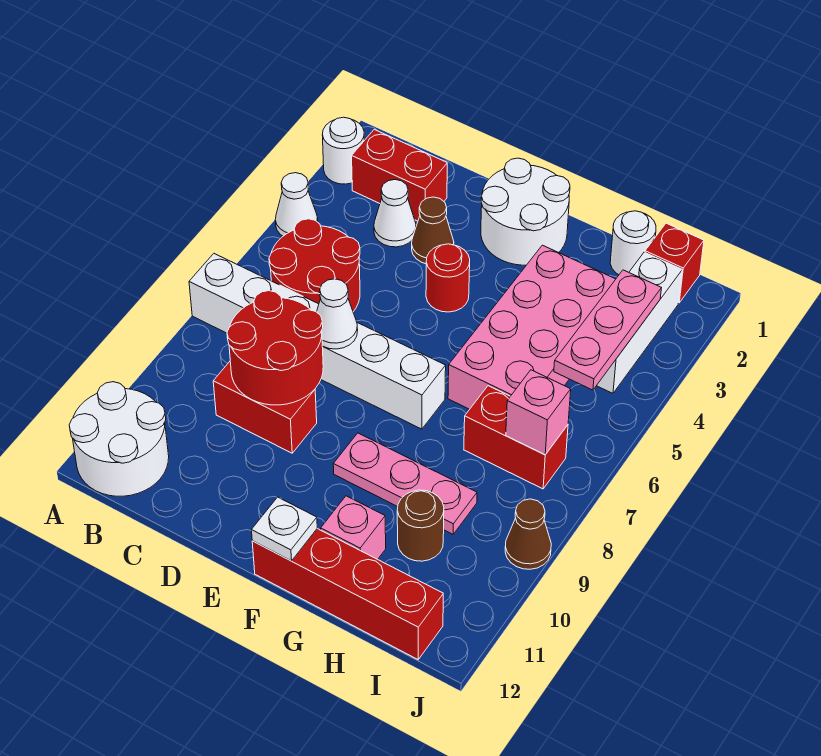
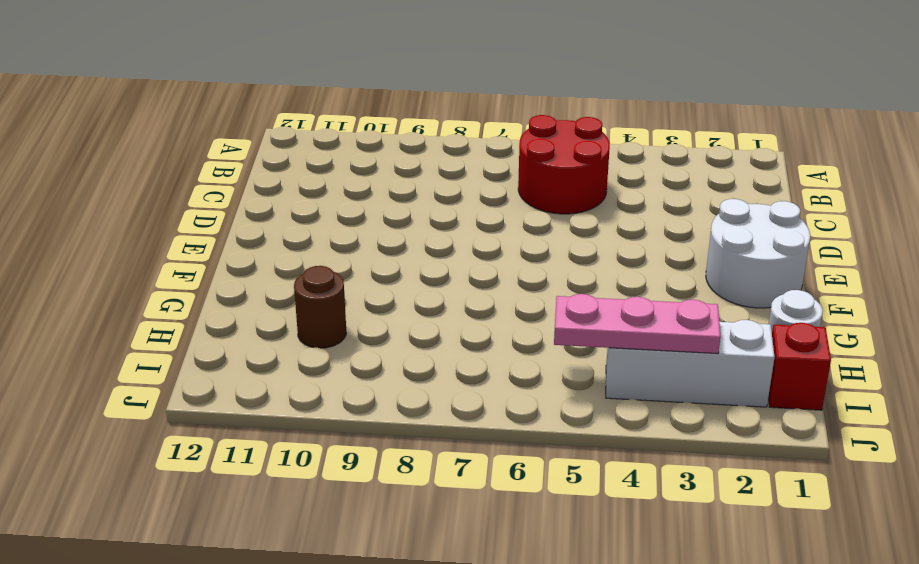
none -> white round brick A2 level 1
none -> white cone A4 level 1
none -> white brick A7:F7 level 1

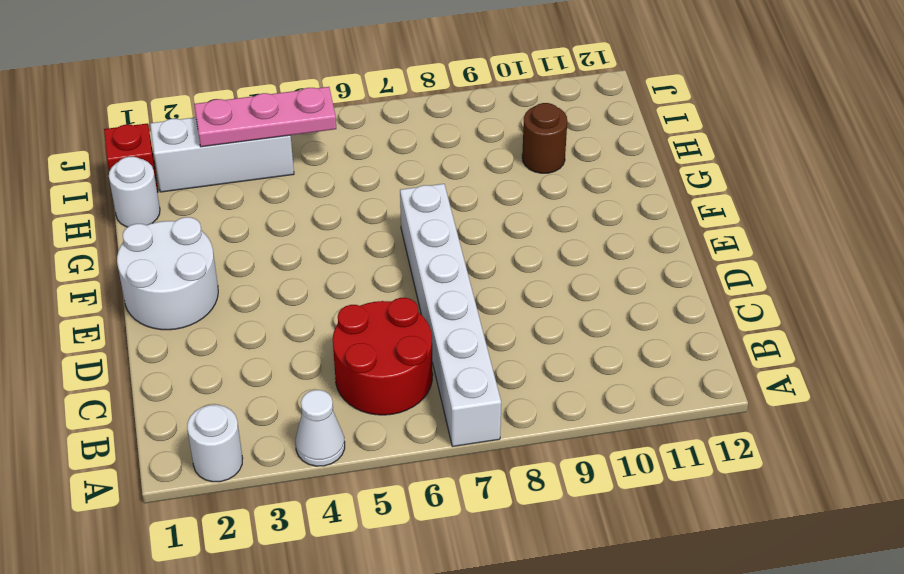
none -> white round brick A11:B12 level 1
none -> red brick B2:C2 level 1
none -> white cone C3 level 1

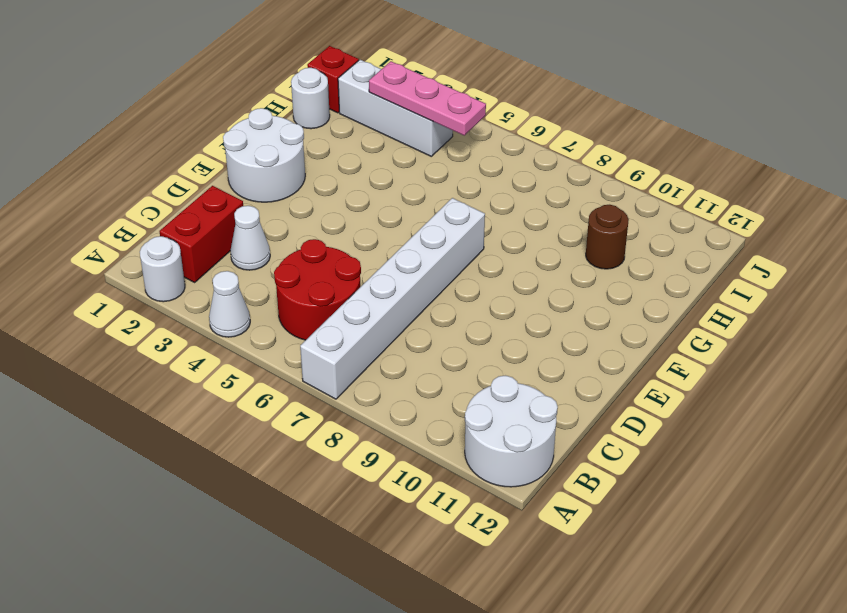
none -> red brick C9:D9 level 1
none -> brown cone D3 level 1
none -> red round brick E4 level 1

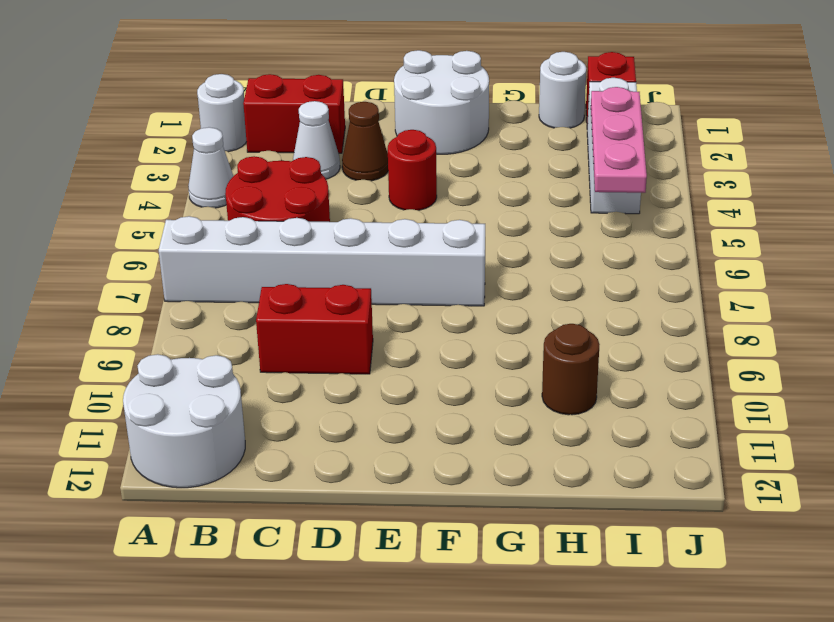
none -> pink plate F9:H9 level 1
none -> red brick F12:I12 level 1
none -> pink brick G3:H6 level 1

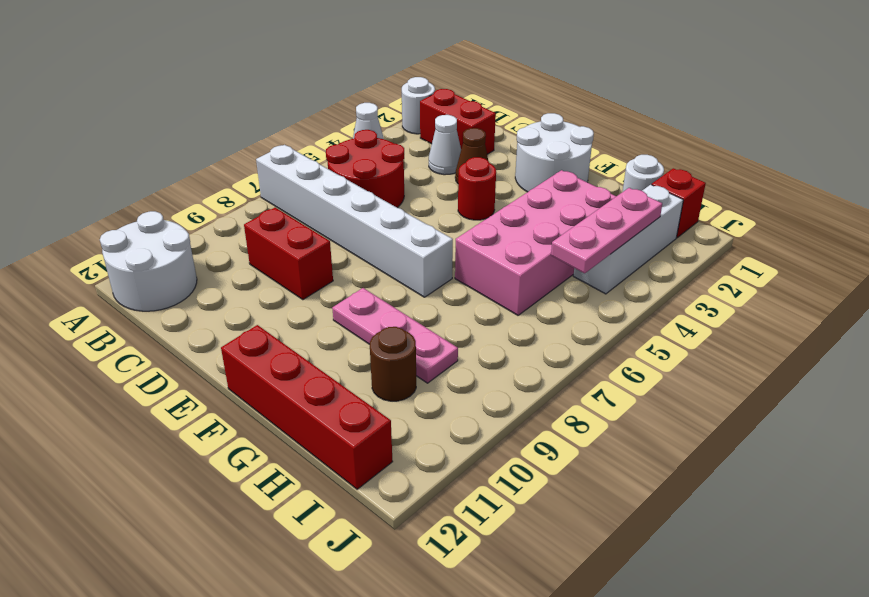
none -> pink brick G11 level 1
none -> red brick H7:I7 level 1
none -> brown cone J9 level 1

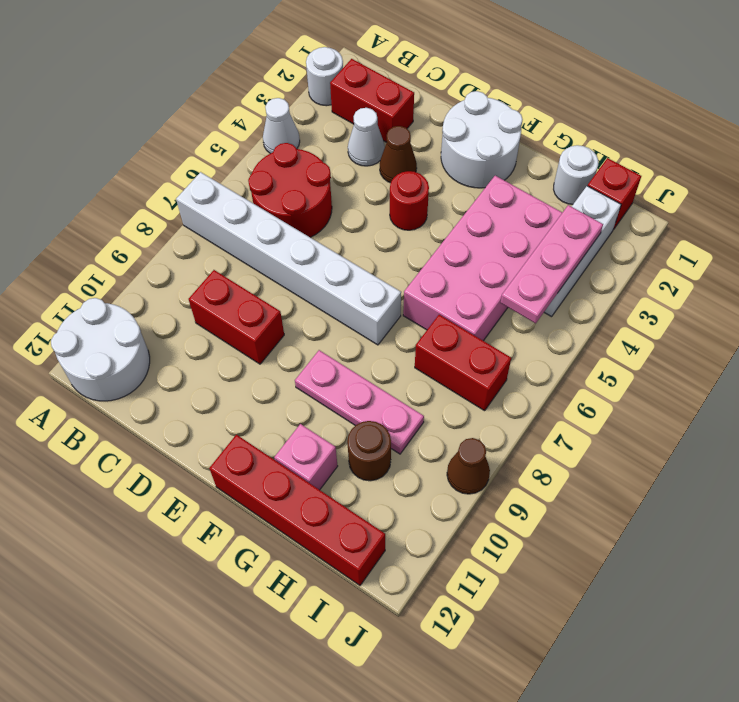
none -> red round brick C8:D9 level 2
none -> white cone D7 level 2
none -> white plate F12 level 2

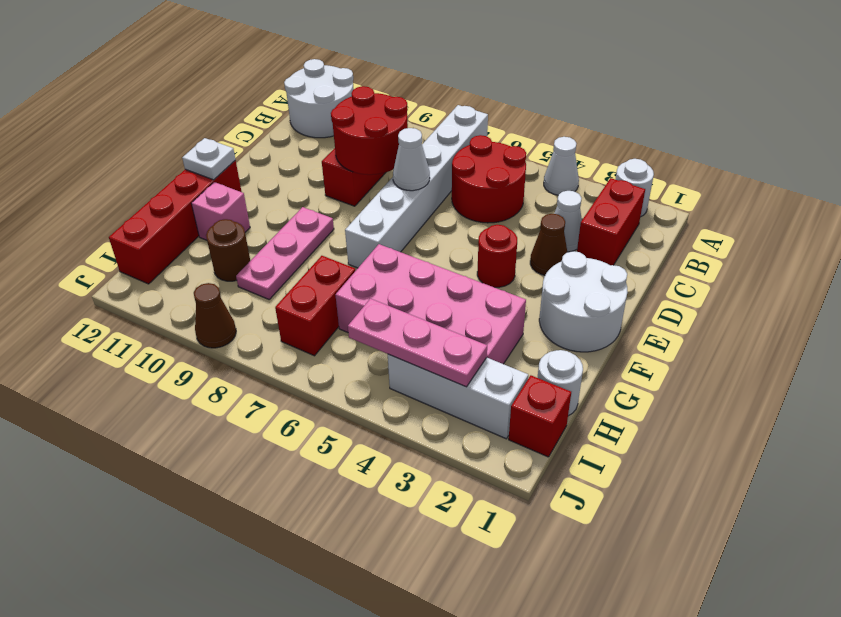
none -> pink brick I7 level 2

